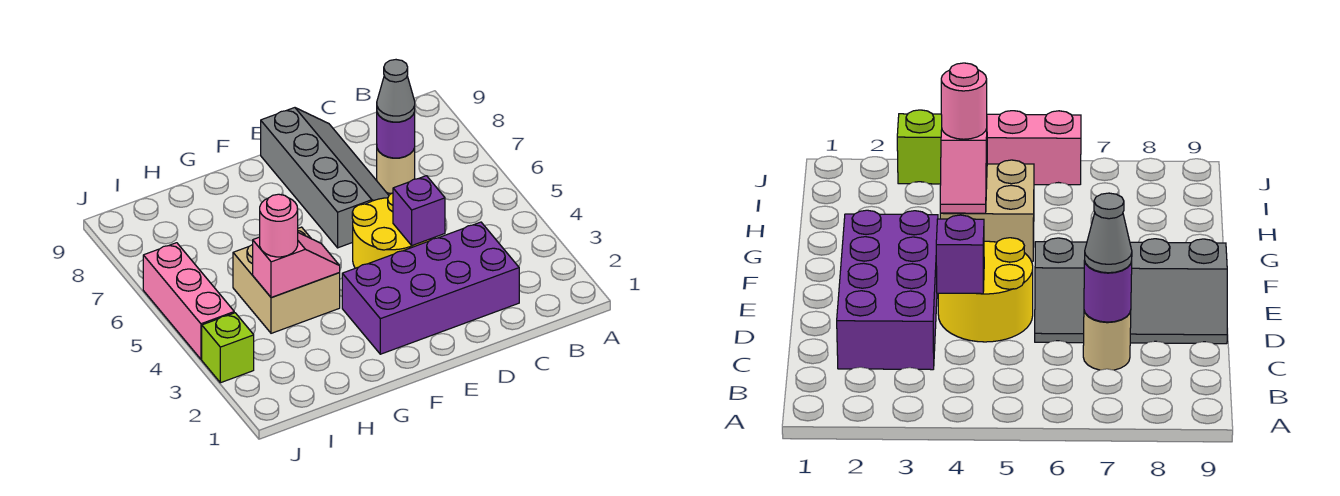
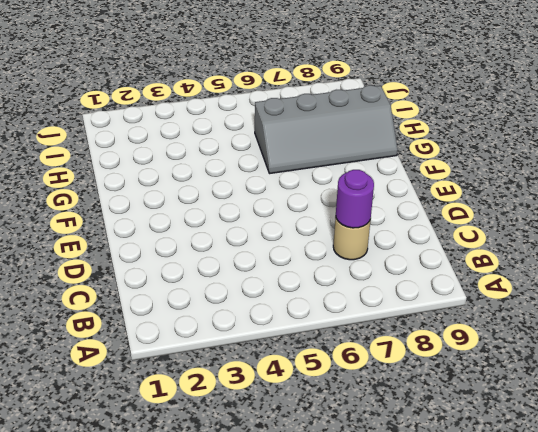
grey slope G6:H9 level 1 top H -> grey slope D6:E9 level 1 top E
none -> purple brick C2:F3 level 1
none -> yellow round brick D4:E5 level 1
none -> tan brick G4:H5 level 1

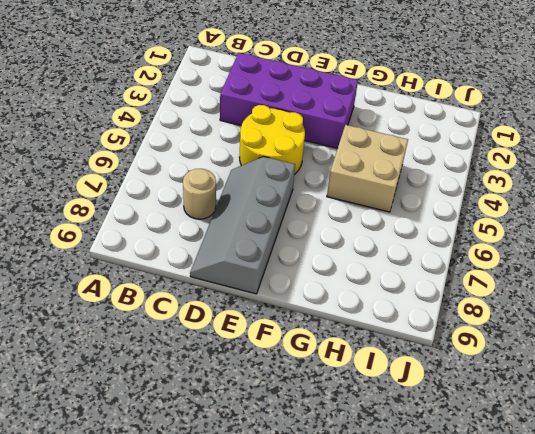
none -> lime brick J3 level 1
none -> pink brick J4:J6 level 1
none -> purple round brick C7 level 2

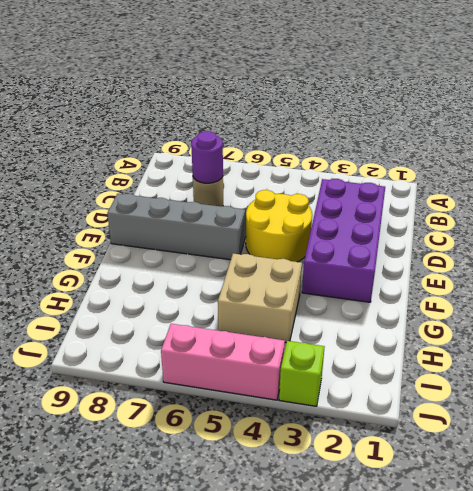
none -> purple brick D4 level 2
none -> pink slope G4:H4 level 2 top H
none -> grey cone C7 level 3

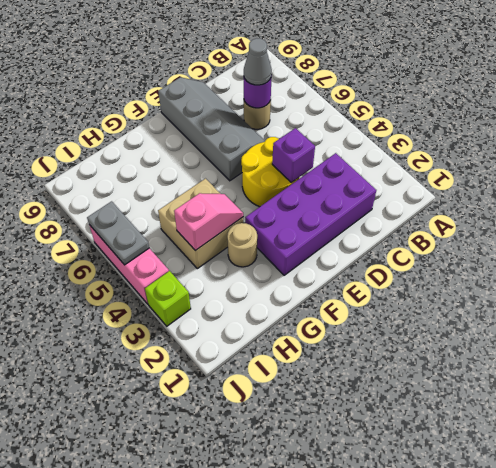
tan round brick G3 level 1 -> none
grey plate J5:J6 level 2 -> none
none -> pink round brick H4 level 3

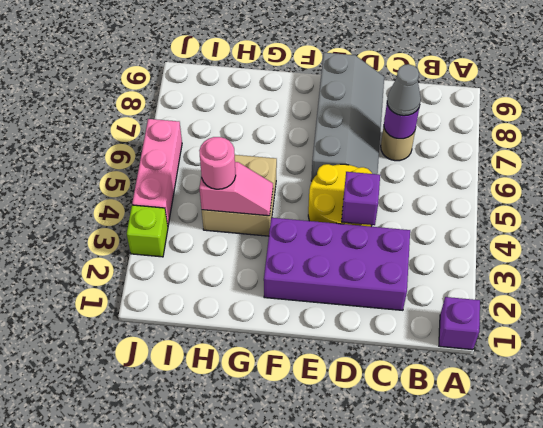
purple brick A1 level 1 -> none

